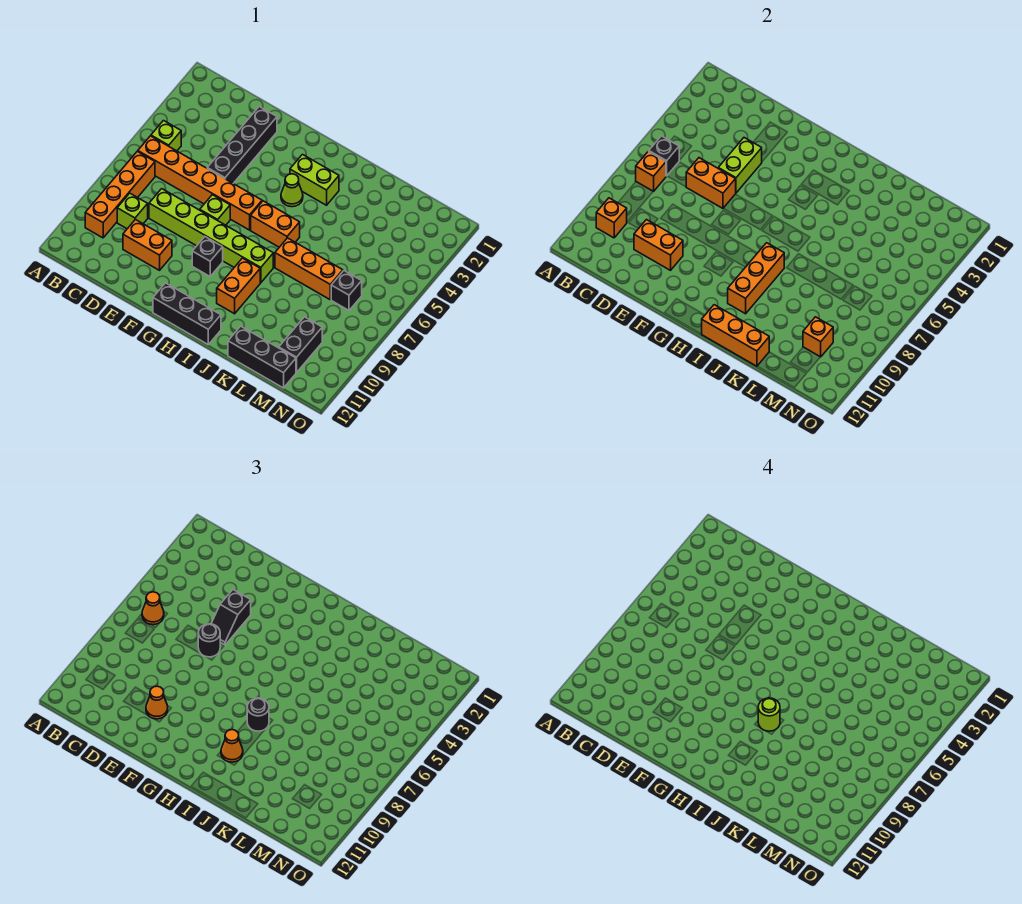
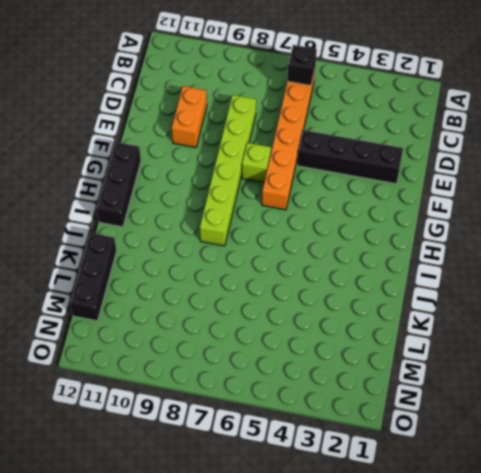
none -> lime brick B5 level 1
none -> orange brick B7:B10 level 1
none -> lime brick C9 level 1
none -> black brick G9 level 1

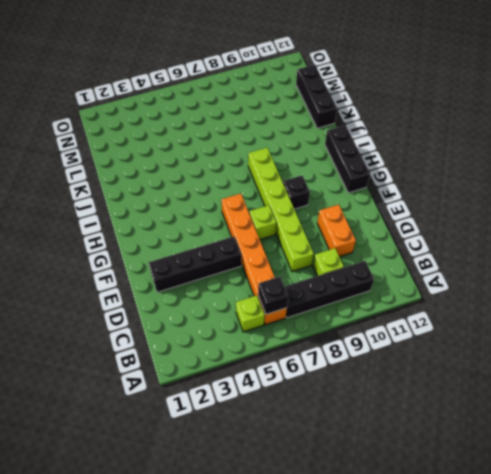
black brick B7:B10 level 1 -> orange brick B7:B10 level 1
none -> lime brick H3:I3 level 1
none -> lime cone H4 level 1
none -> orange brick H6:I6 level 1
none -> orange brick I9:I10 level 1

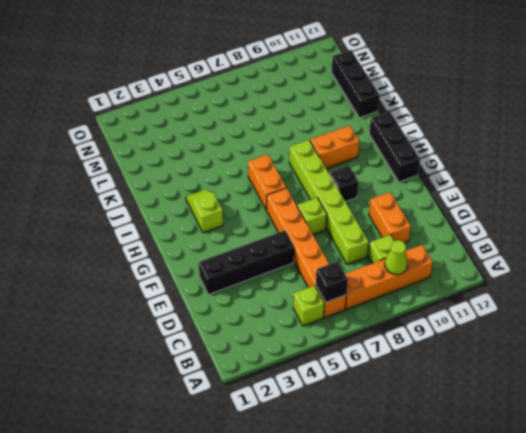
lime cone B9 level 2 -> lime cone H4 level 1
lime slope H3:I3 level 1 top H -> lime brick H3:I3 level 1
none -> orange brick J7:L7 level 1
none -> black brick M7 level 1
none -> black brick M10:M11 level 1
none -> orange brick B7 level 2

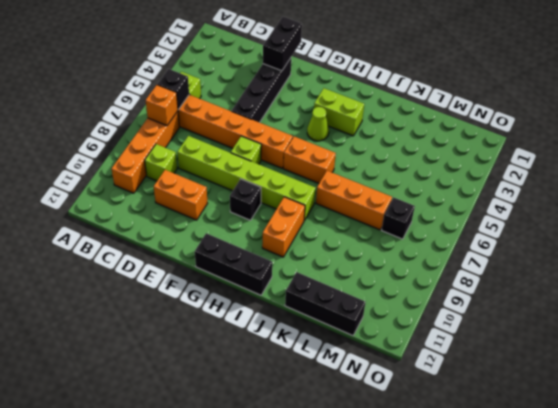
black brick E1:E2 level 2 -> black brick M10:M11 level 1
none -> orange brick B10 level 2
none -> orange brick D6:E6 level 2
none -> orange brick D10:E10 level 2
none -> lime brick E4:E5 level 2

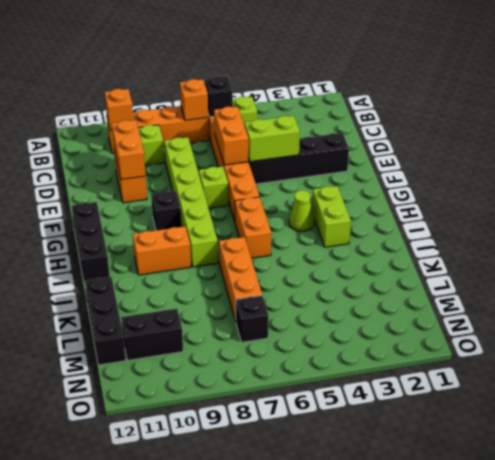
none -> orange brick I8:I10 level 2
none -> orange brick I12:K12 level 2
none -> orange brick M10 level 2
none -> orange cone B6 level 3

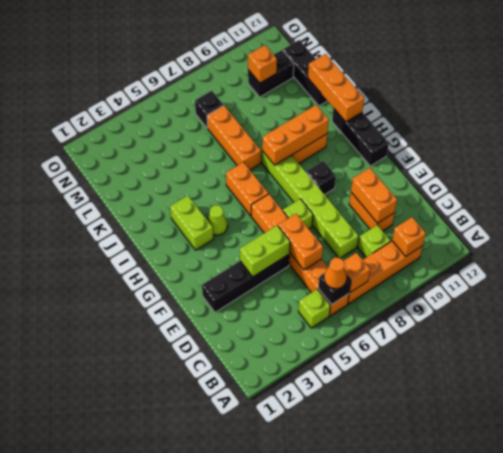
none -> black slope E4:E5 level 3 top 4
none -> black round brick E6 level 3
none -> orange cone E10 level 3
none -> black round brick I8 level 3

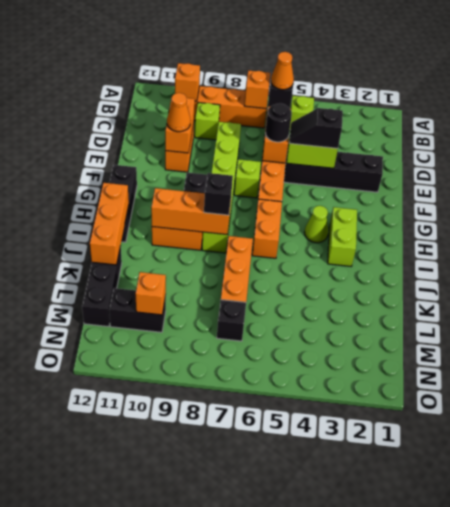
black brick I8 level 3 -> black round brick I8 level 3
none -> orange cone I10 level 3
none -> lime round brick I8 level 4

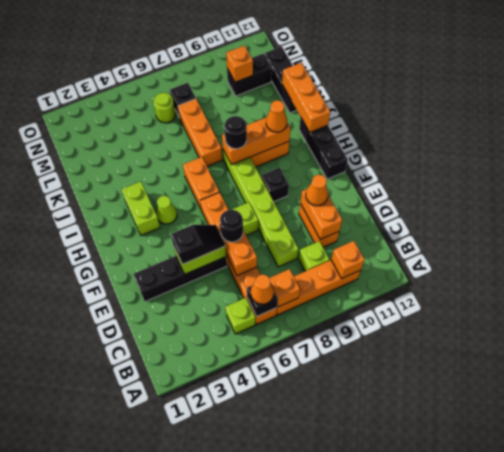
lime round brick M6 level 1 -> lime round brick I8 level 4

